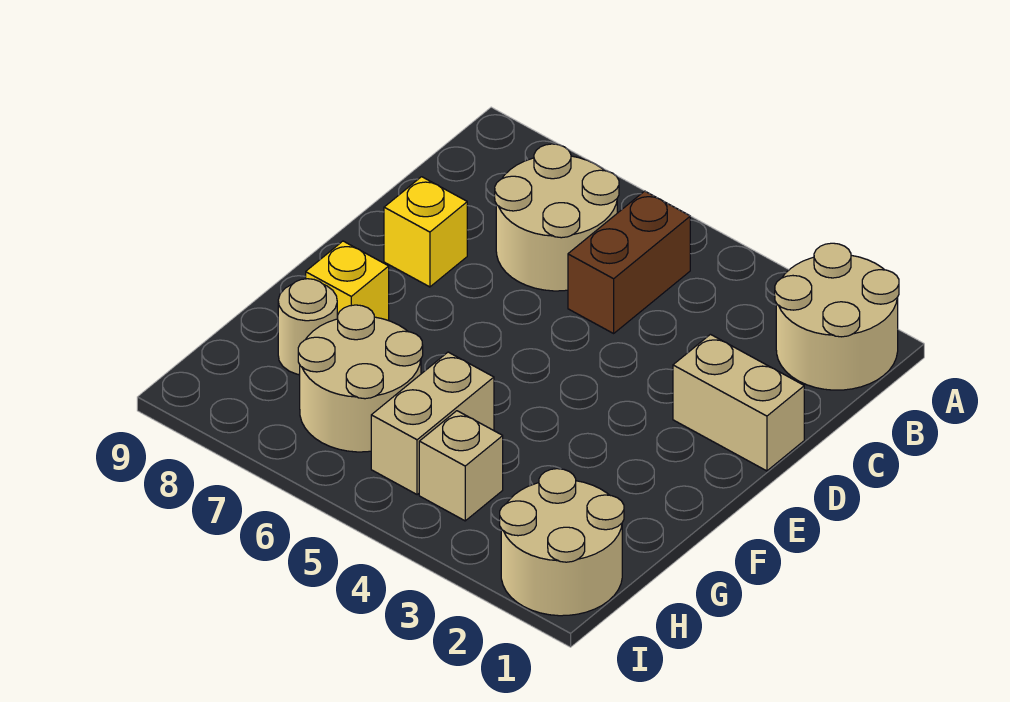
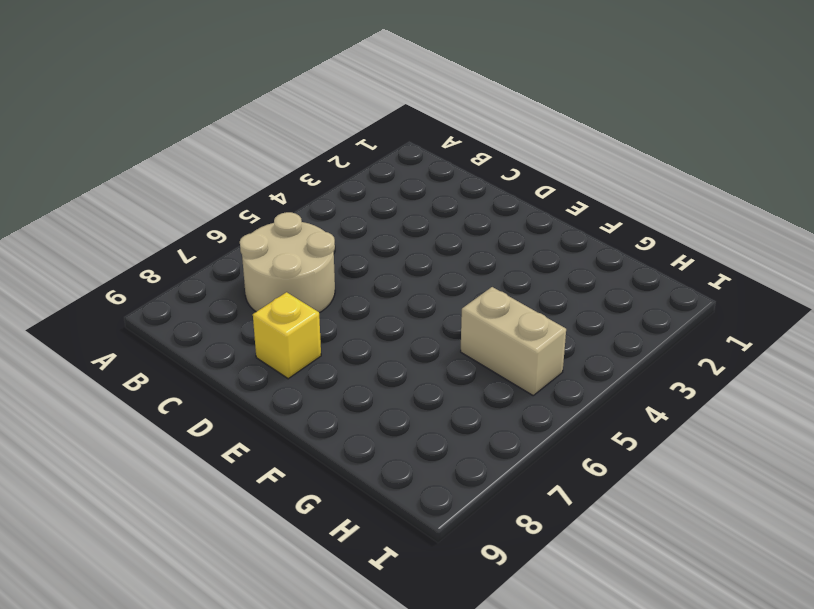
none -> tan round brick A1:B2 level 1
none -> brown brick B5:C5 level 1

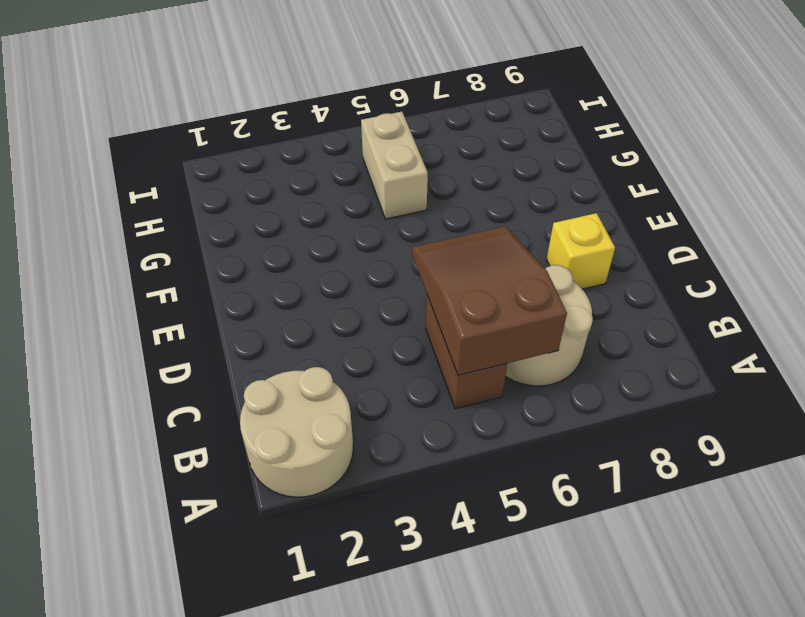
brown slope B5:D6 level 2 top B -> none
none -> tan brick D1:D2 level 1
none -> yellow brick F8 level 1

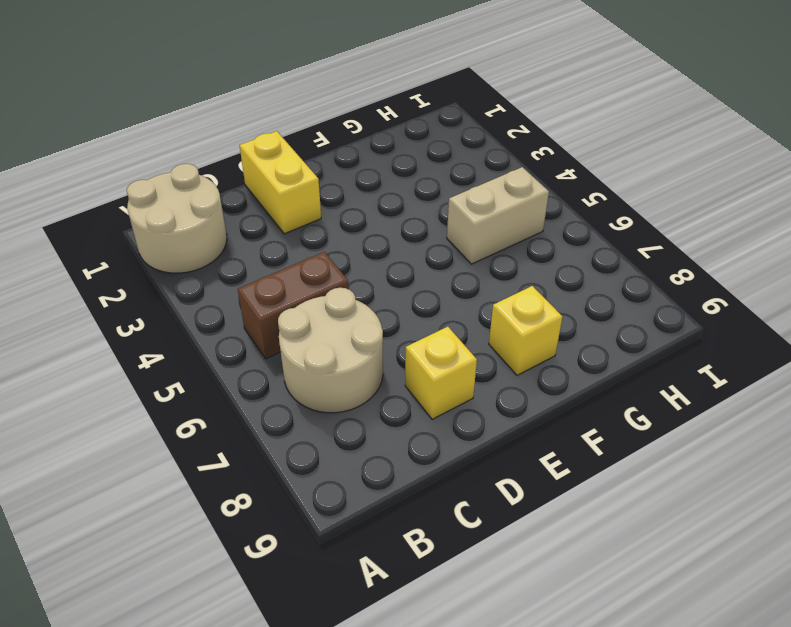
yellow brick D1:D2 level 1 -> tan brick D1:D2 level 1
none -> tan round brick G6:H7 level 1
none -> tan round brick G8 level 1

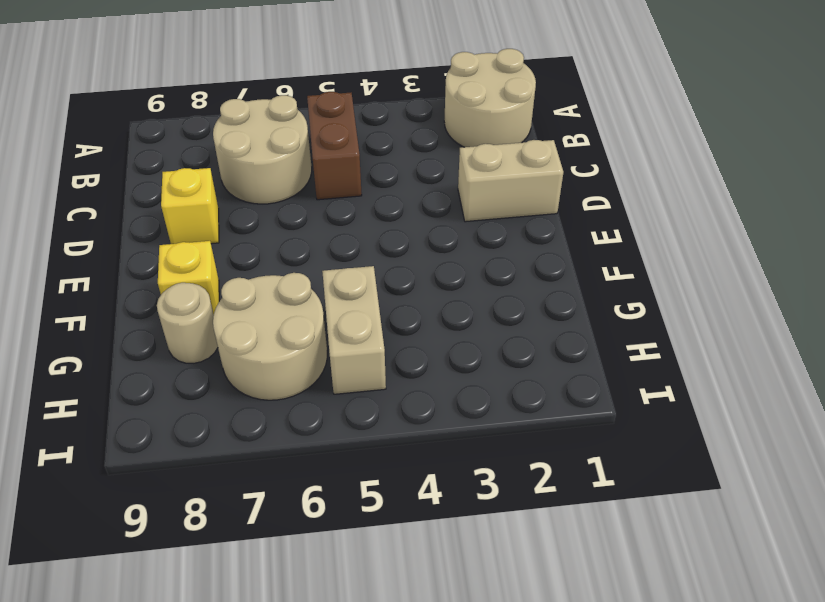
none -> tan round brick H1:I2 level 1
none -> tan brick H4 level 1

